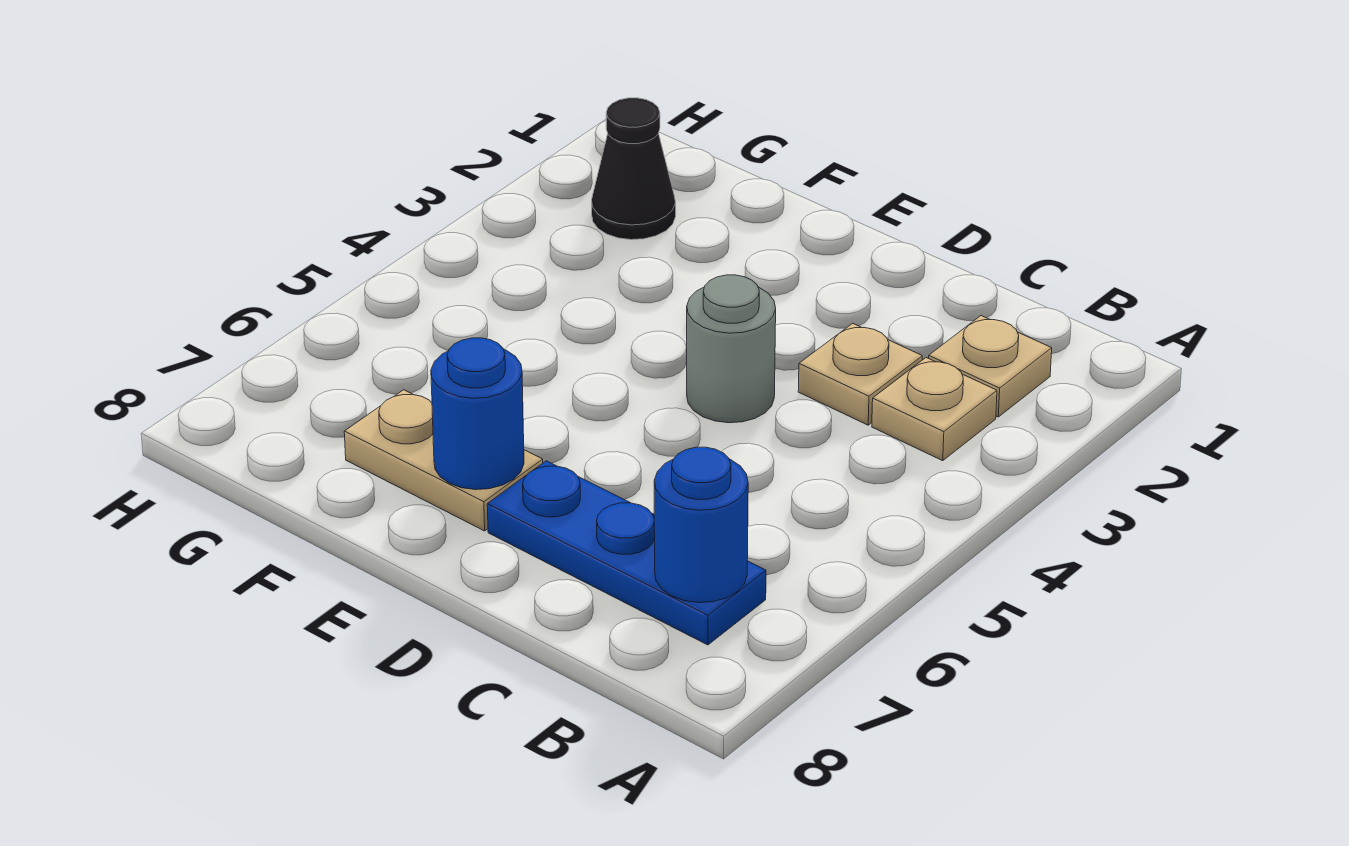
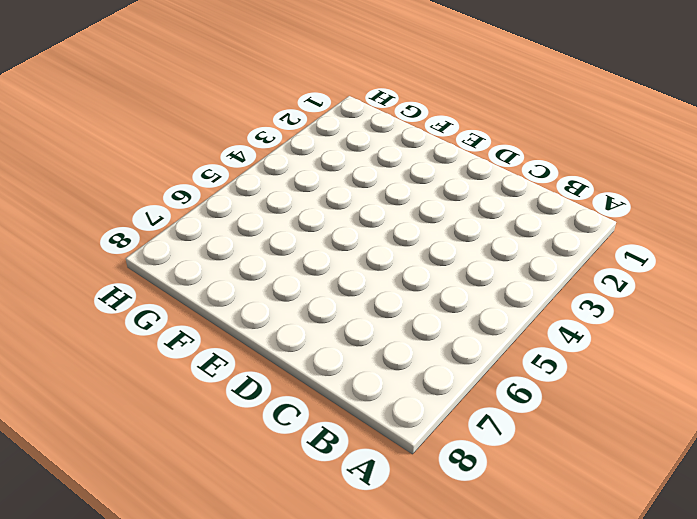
none -> tan plate B2 level 1
none -> tan plate B3 level 1

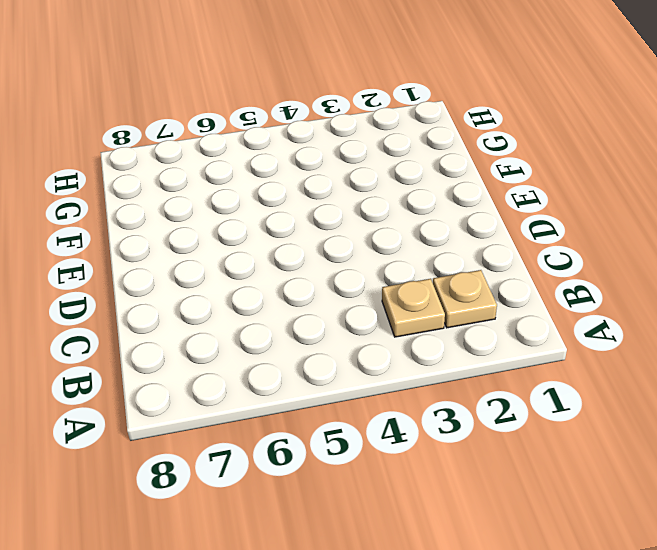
none -> blue plate B7:D7 level 1
none -> tan plate C3 level 1

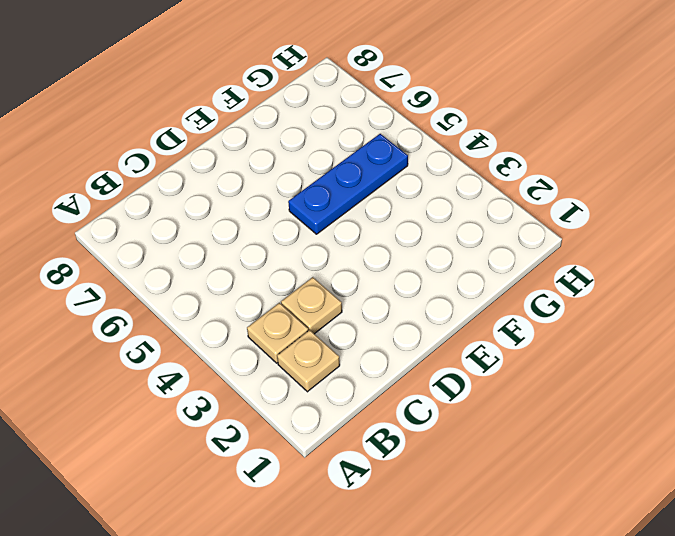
blue plate E5:G5 level 1 -> blue plate B7:D7 level 1
none -> grey round brick D4 level 1
none -> tan plate E7:F7 level 1

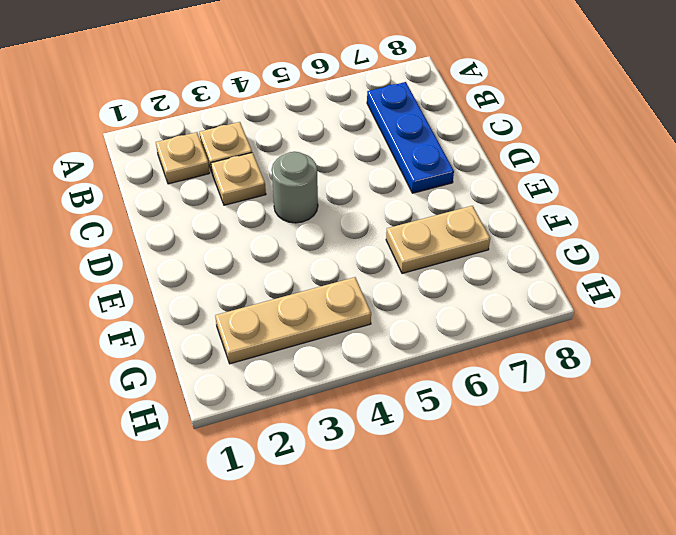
tan plate F6:F7 level 1 -> tan plate E7:F7 level 1
tan plate G2:G4 level 1 -> black cone G2 level 1
none -> blue round brick B7 level 2
none -> blue round brick E7 level 2

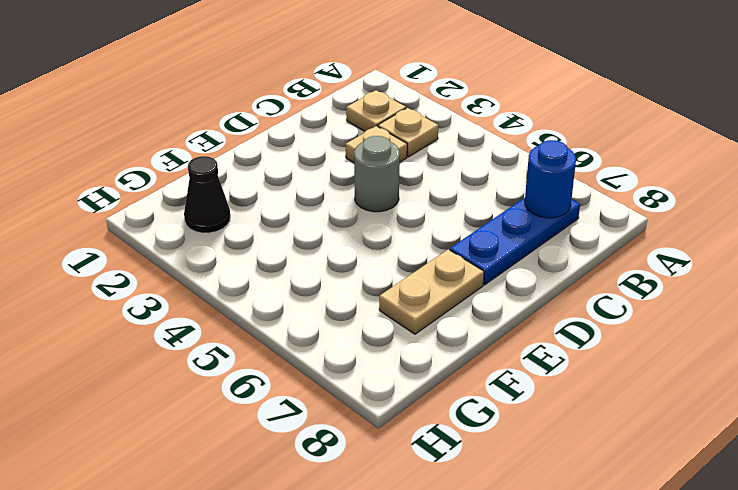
none -> blue round brick E7 level 2

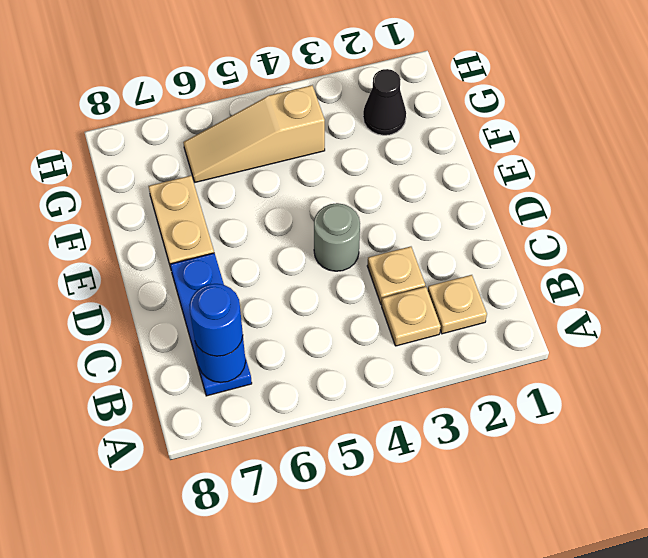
blue round brick B7 level 3 -> blue round brick E7 level 2
tan slope G4:G6 level 1 top 4 -> none

